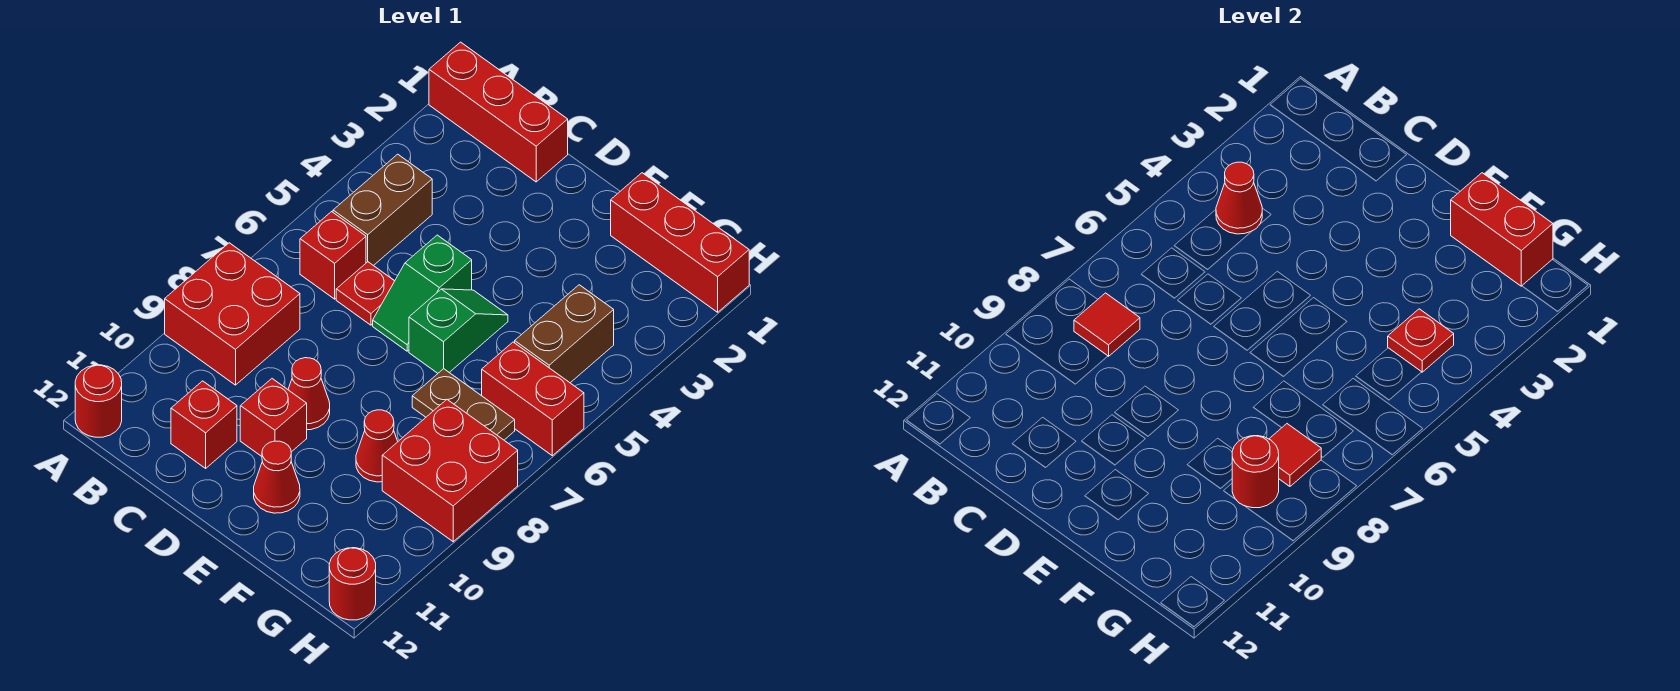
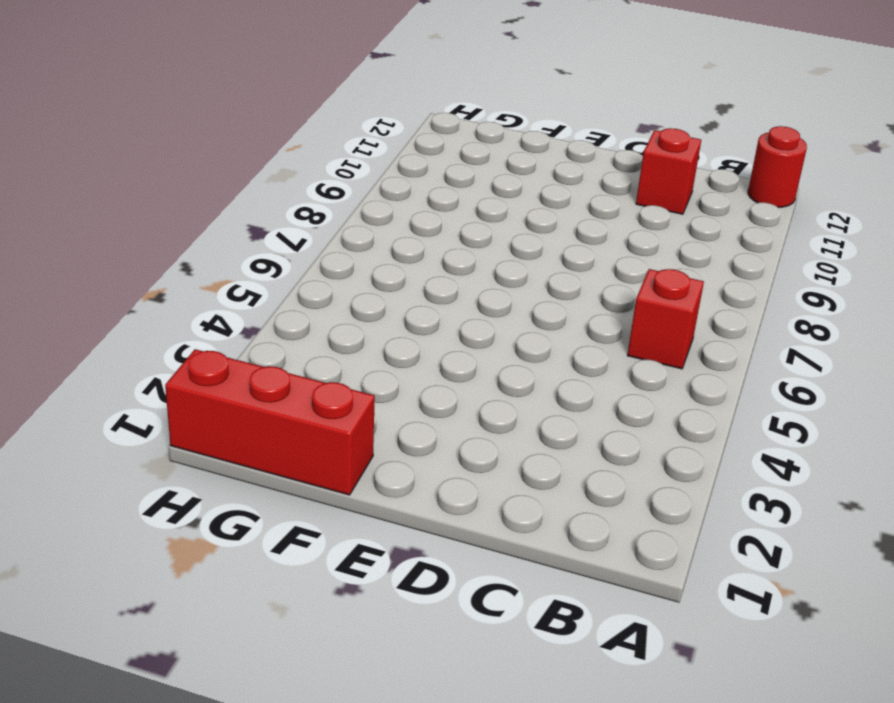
none -> red brick A1:C1 level 1
none -> red brick A8:B9 level 1
none -> brown brick B4:B5 level 1

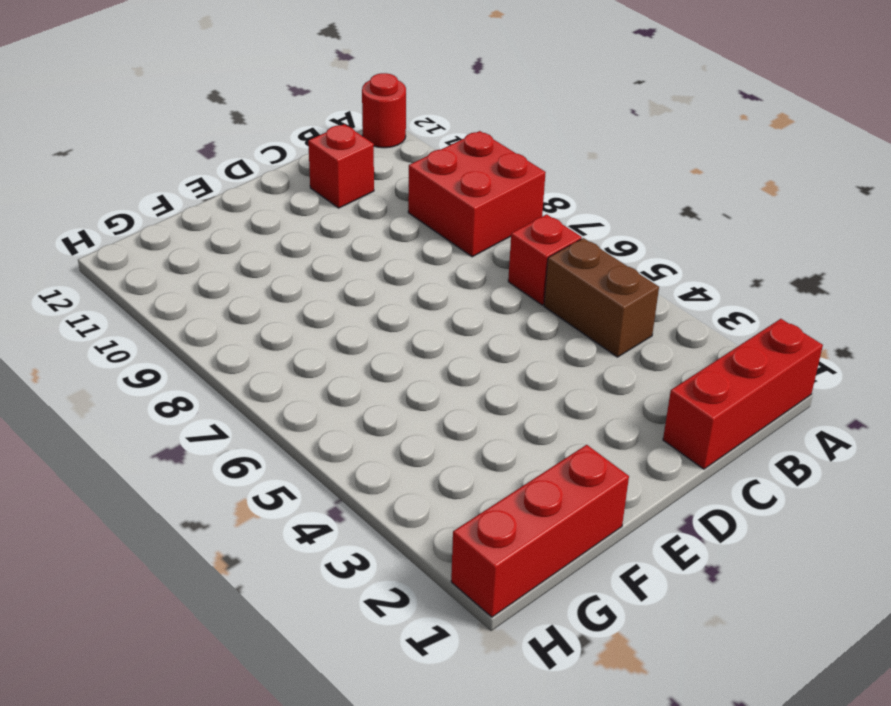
none -> red plate C6 level 1
none -> green slope D5:D6 level 1 top 5
none -> red cone D9 level 1

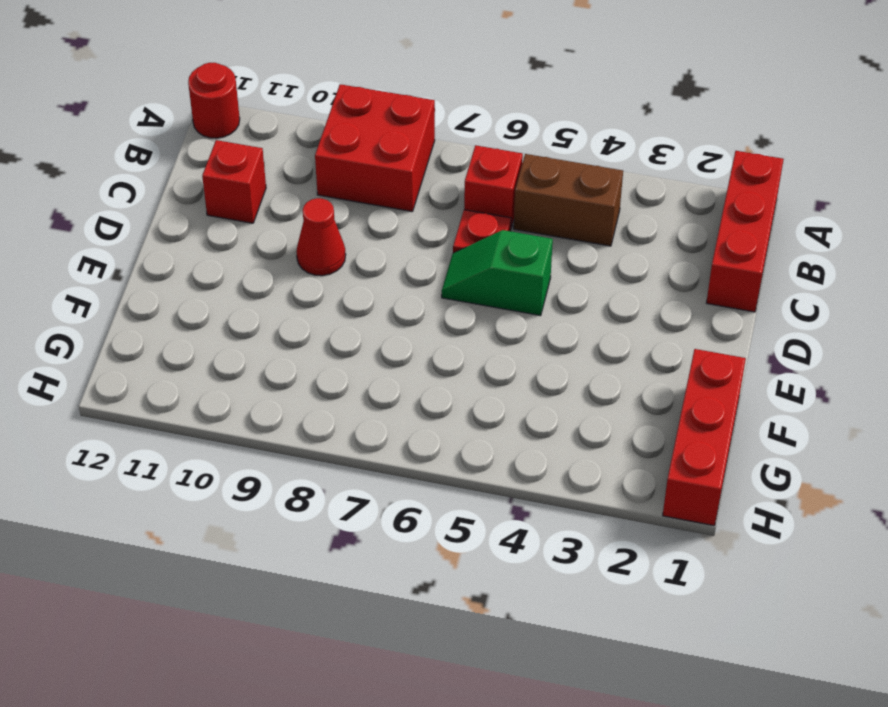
none -> red brick D10 level 1
none -> green slope E5:E6 level 1 top 6
none -> red cone E11 level 1

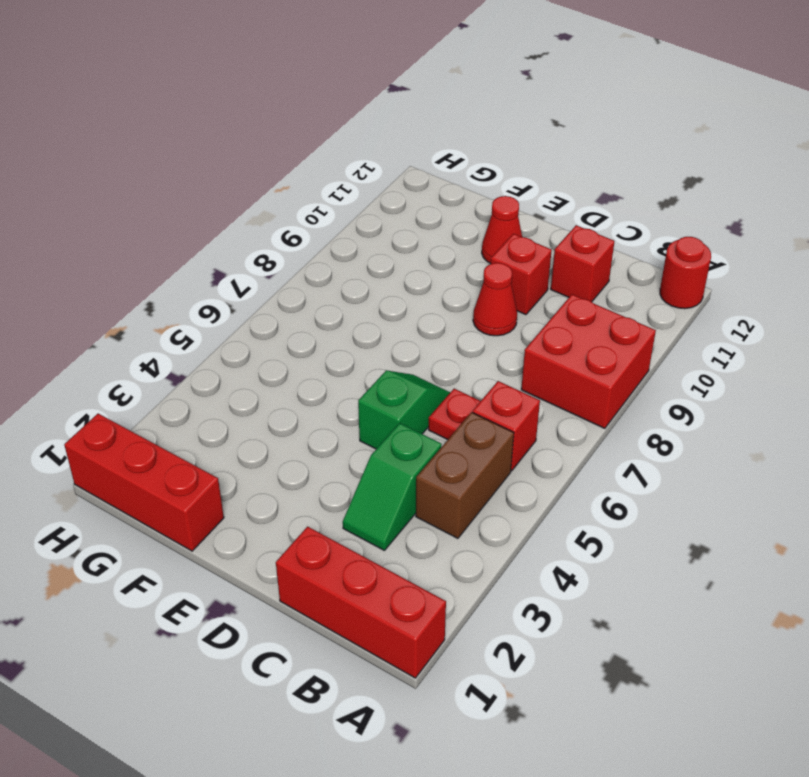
green slope C3:C4 level 1 top 4 -> green slope E5:E6 level 1 top 6
none -> brown plate F7:G7 level 1
none -> red cone F9 level 1
none -> brown brick G4:G5 level 1

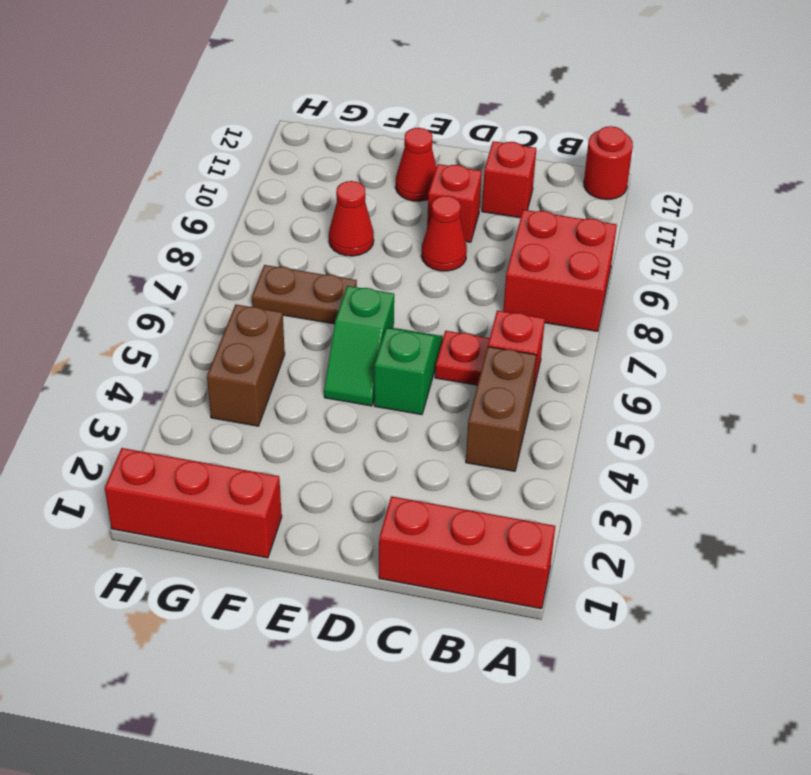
none -> red brick G6:H6 level 1
none -> red brick G8:H9 level 1
none -> red round brick H12 level 1

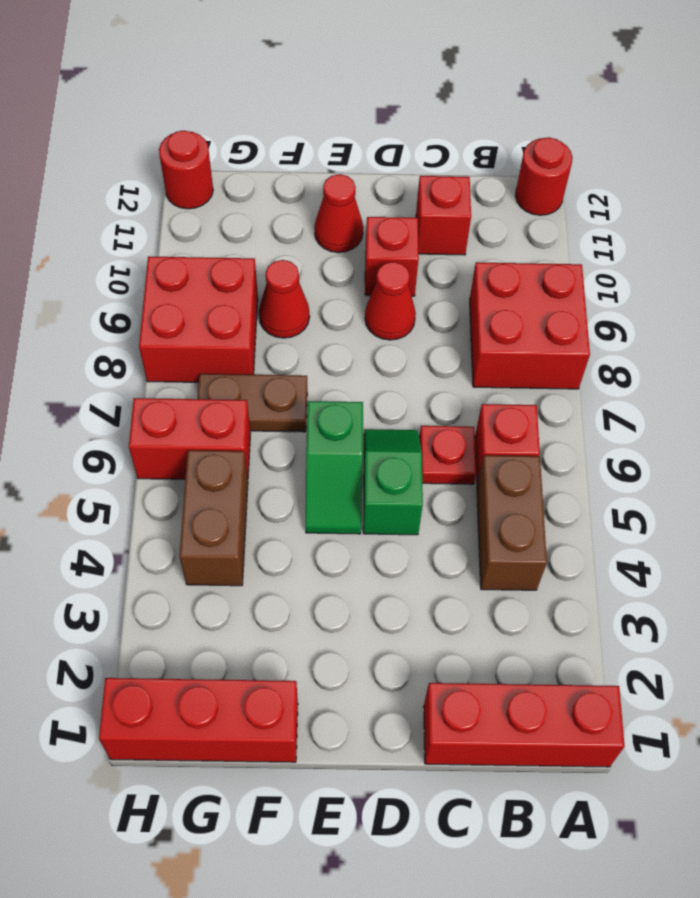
none -> red cone B4 level 2
none -> red tile B8 level 2
none -> red brick F1:G1 level 2

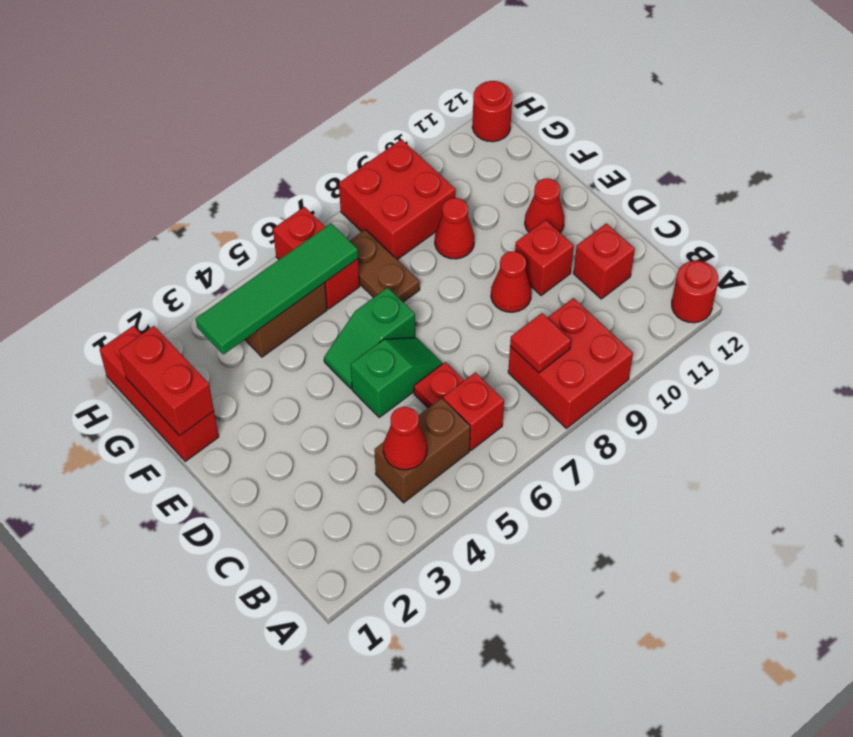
green tile G3:G6 level 2 -> red plate G4 level 2
none -> red brick A1:C1 level 1
none -> red tile G8 level 2
none -> red round brick G9 level 2

